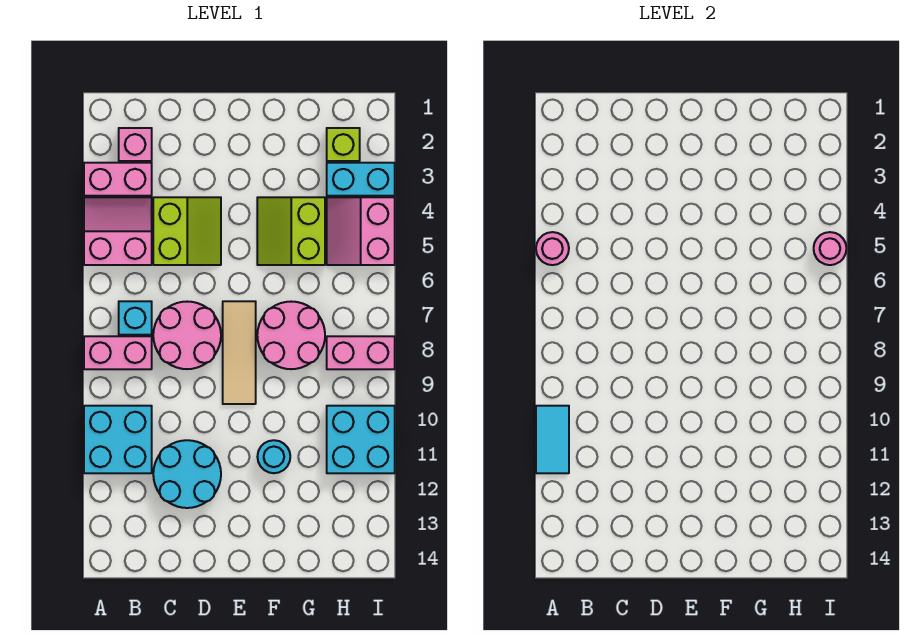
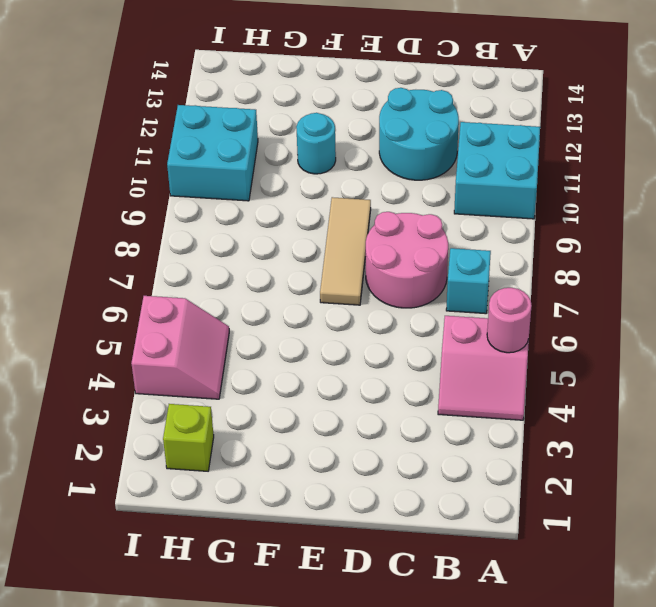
none -> pink brick A3:B3 level 1
none -> pink brick A8:B8 level 1
none -> pink brick B2 level 1

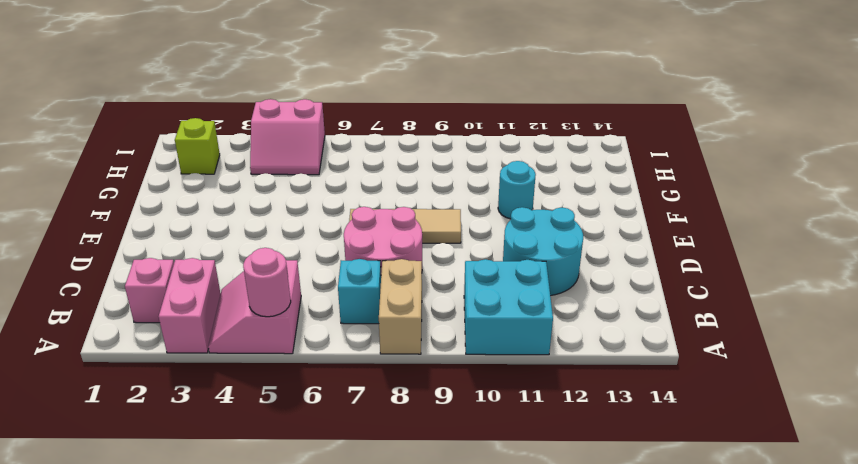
tan brick A8:B8 level 1 -> pink brick A8:B8 level 1
none -> lime slope C4:D5 level 1 top C
none -> lime slope F4:G5 level 1 top G
none -> pink round brick F7:G8 level 1

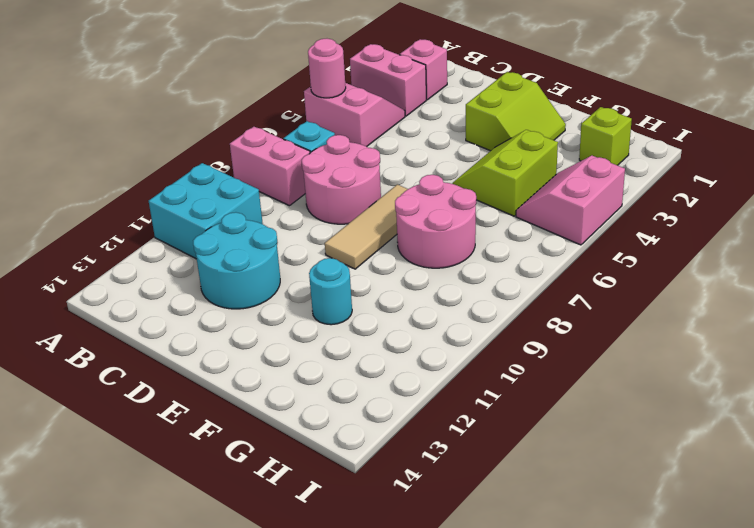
lime slope E2:F3 level 1 top E -> lime slope C4:D5 level 1 top C
none -> cyan brick H3:I3 level 1
none -> pink brick H8:I8 level 1
none -> cyan brick H10:I11 level 1

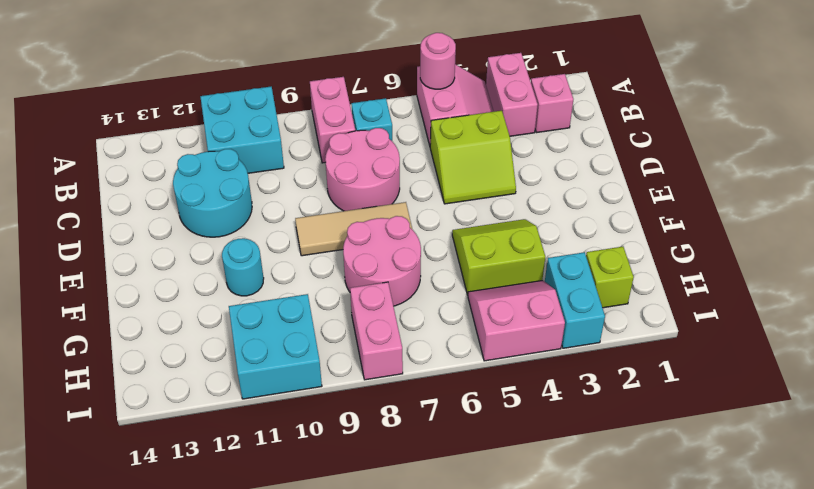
none -> cyan tile A10:A11 level 2
none -> pink round brick I5 level 2

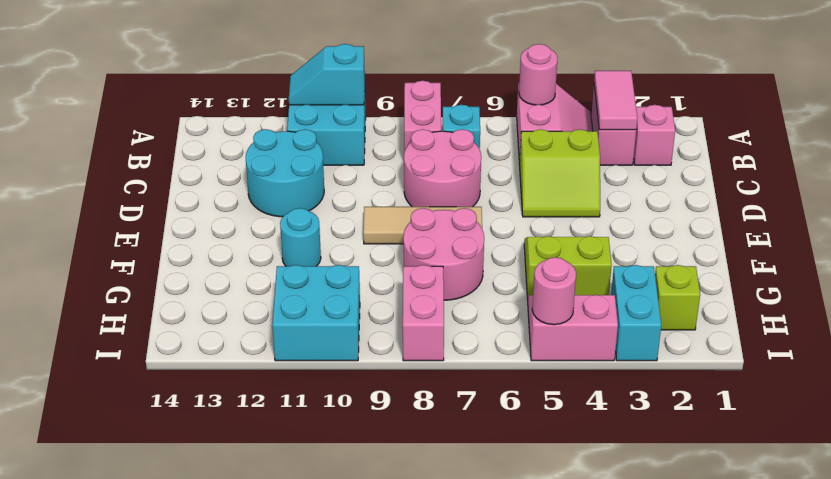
pink tile A3:B3 level 2 -> none
cyan slope A10:A11 level 2 top 10 -> cyan tile A10:A11 level 2

